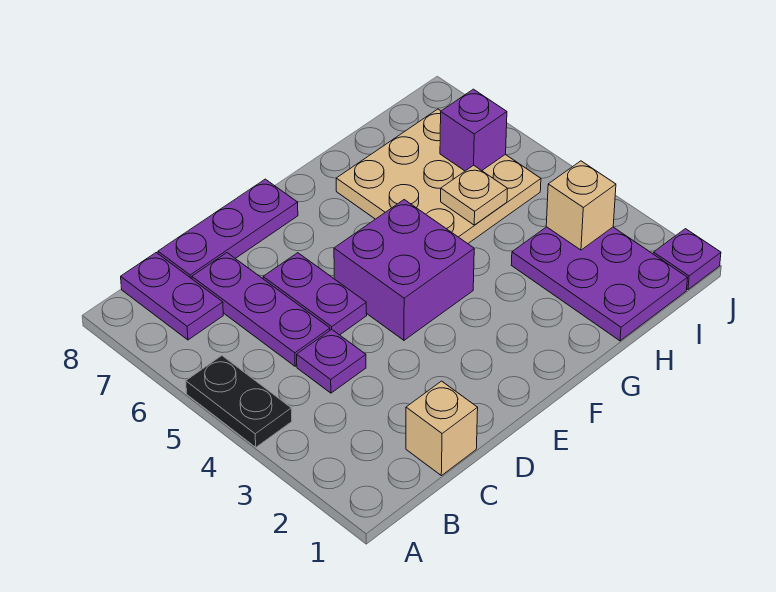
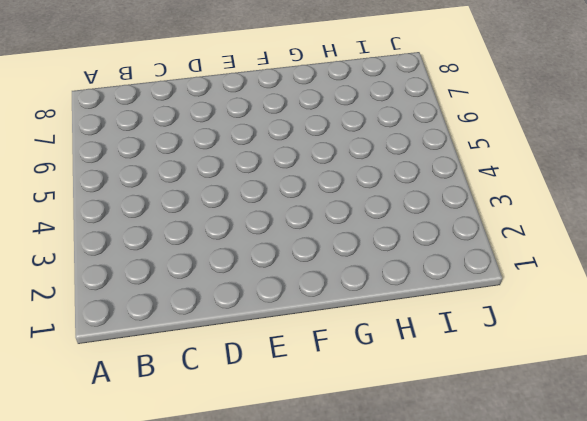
none -> black plate A4:A5 level 1
none -> purple plate B7:B8 level 1
none -> tan brick C1 level 1

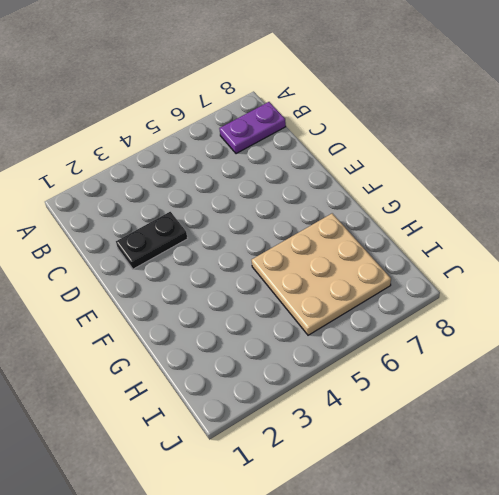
black plate D2:D3 level 1 -> black plate A4:A5 level 1
none -> tan brick C1 level 1
none -> purple plate C4 level 1
none -> purple plate C5:C7 level 1

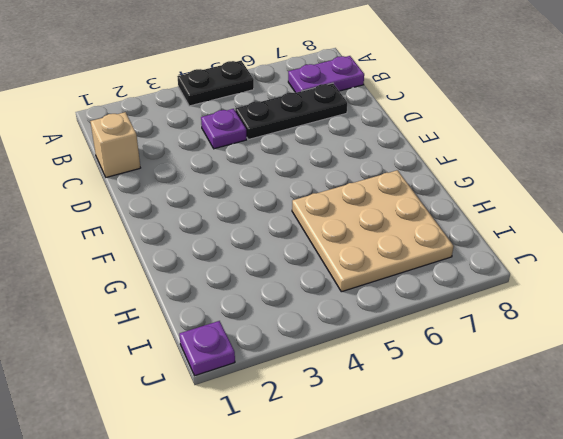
black plate C5:C7 level 1 -> purple plate C5:C7 level 1
none -> purple plate C8:E8 level 1
none -> purple plate D5:D6 level 1
none -> purple brick E4:F5 level 1

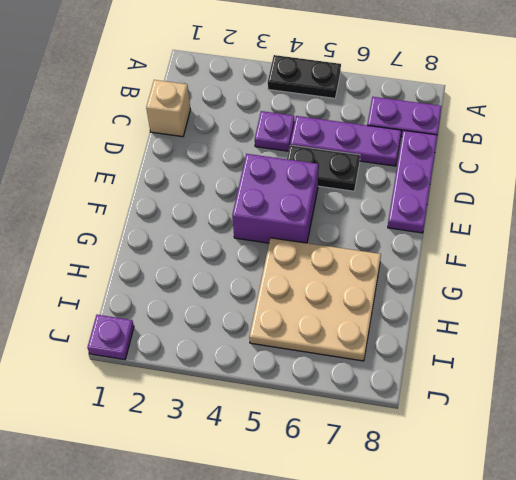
black plate D5:D6 level 1 -> purple plate D5:D6 level 1
none -> purple plate H1:I3 level 1
none -> tan plate H5 level 2
none -> tan brick I3 level 2

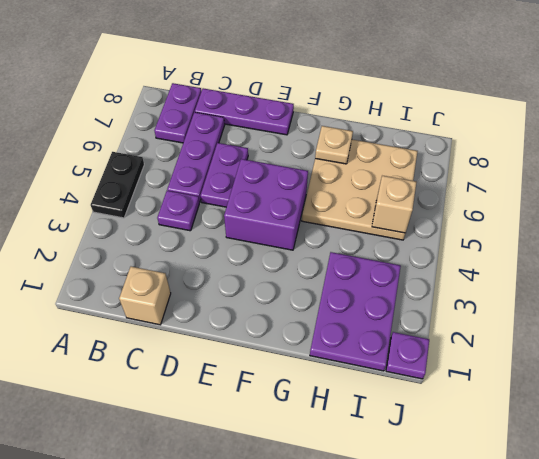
tan plate G7 level 2 -> tan plate H5 level 2
tan brick I5 level 2 -> tan brick I3 level 2
none -> purple brick I6 level 2

